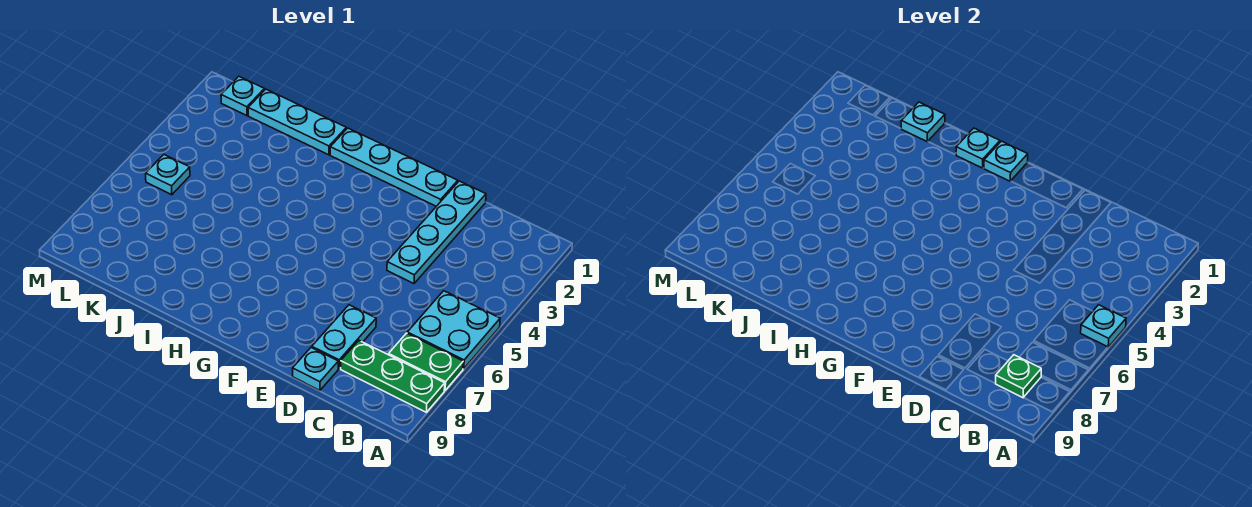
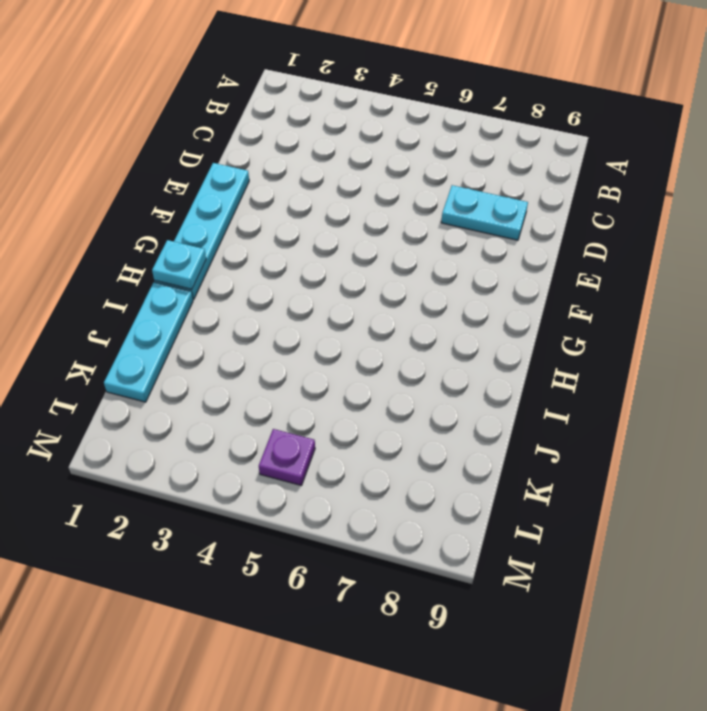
purple plate L5 level 1 -> cyan plate L5 level 1
none -> cyan plate A5:B6 level 1
none -> green plate A7:B7 level 1
none -> green plate A8:C8 level 1

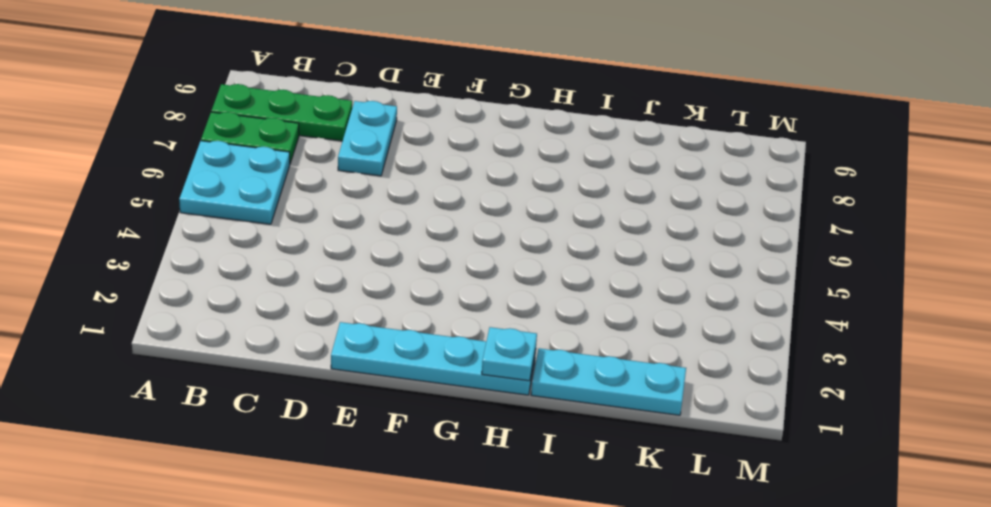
none -> cyan plate D1:D4 level 1
none -> cyan plate D9 level 1
none -> cyan plate L1 level 1

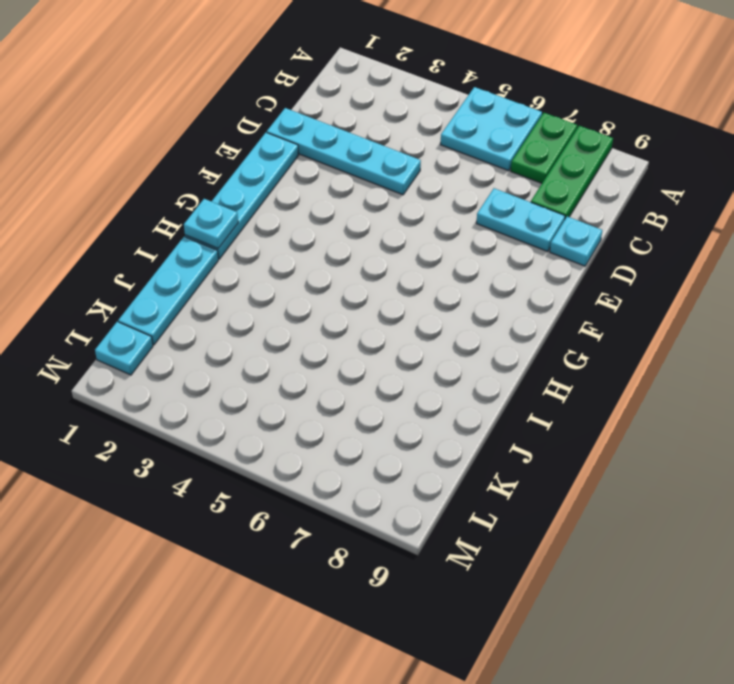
none -> cyan plate L5 level 1
none -> cyan plate A5 level 2
none -> green plate B8 level 2

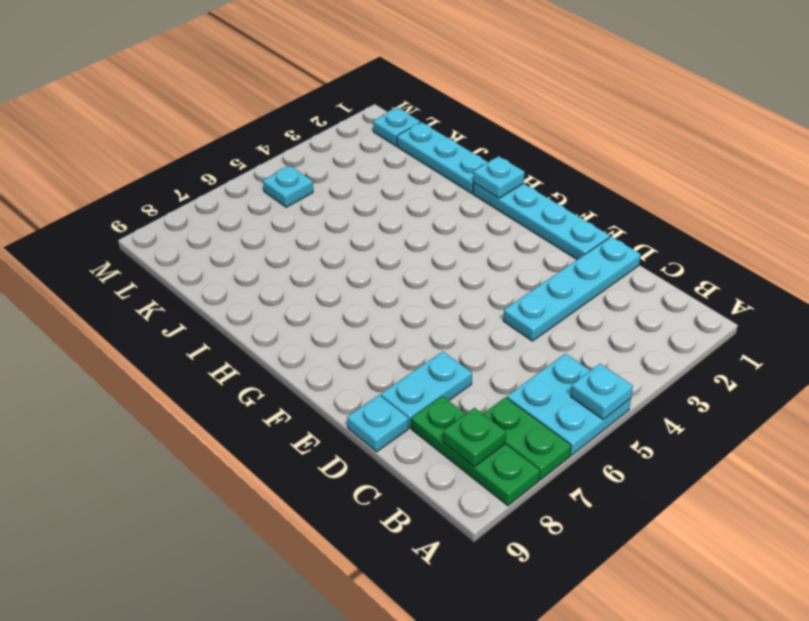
none -> cyan plate G1 level 2
none -> cyan plate J1 level 2

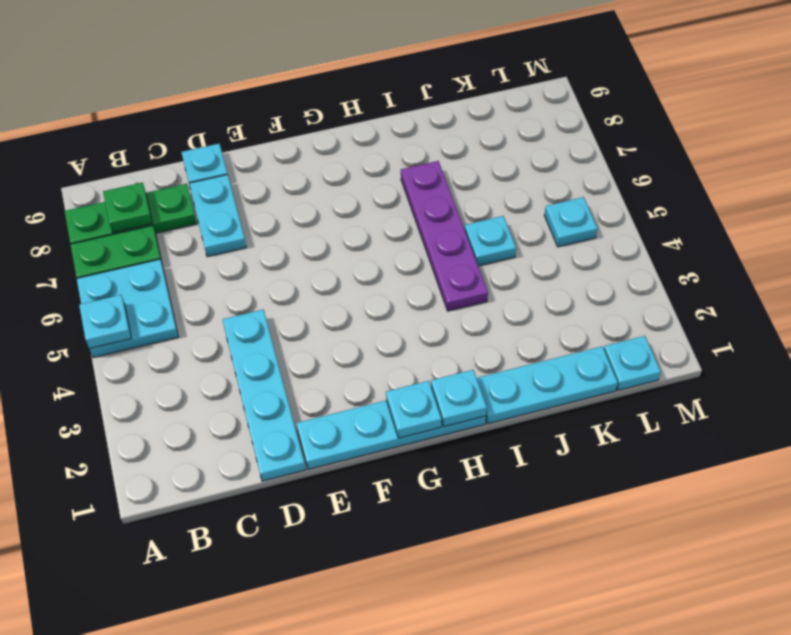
purple plate I4:I7 level 1 -> none
cyan plate J5 level 1 -> cyan plate J1 level 2

